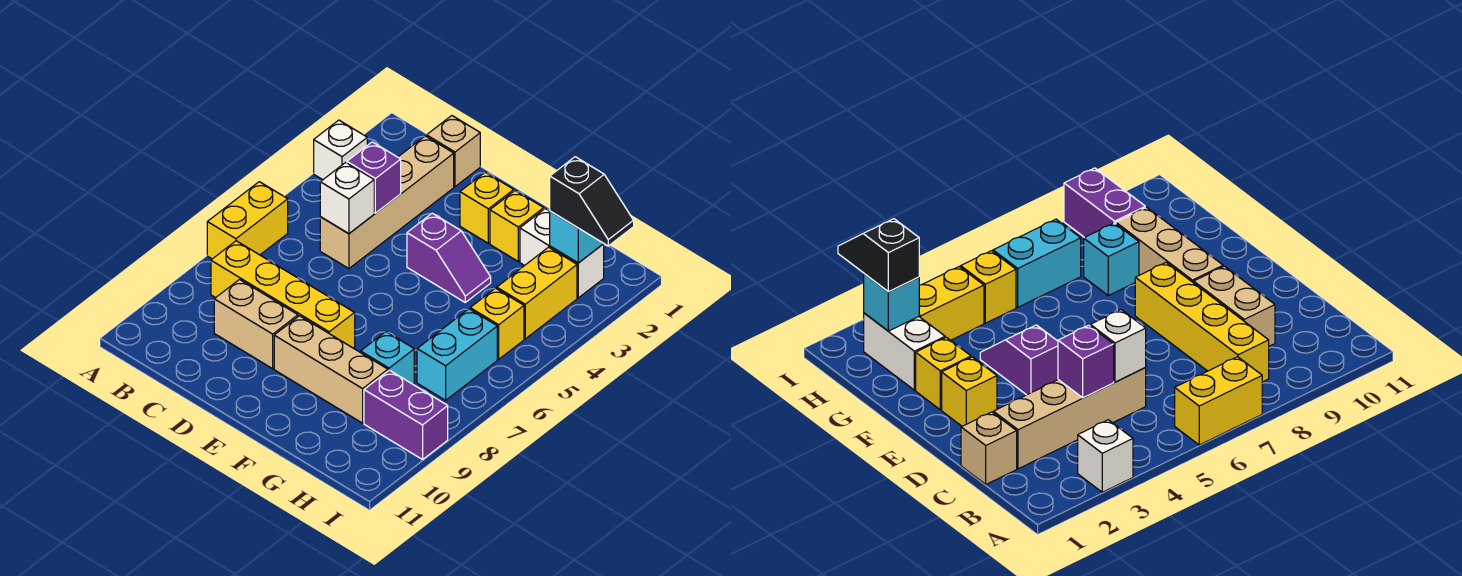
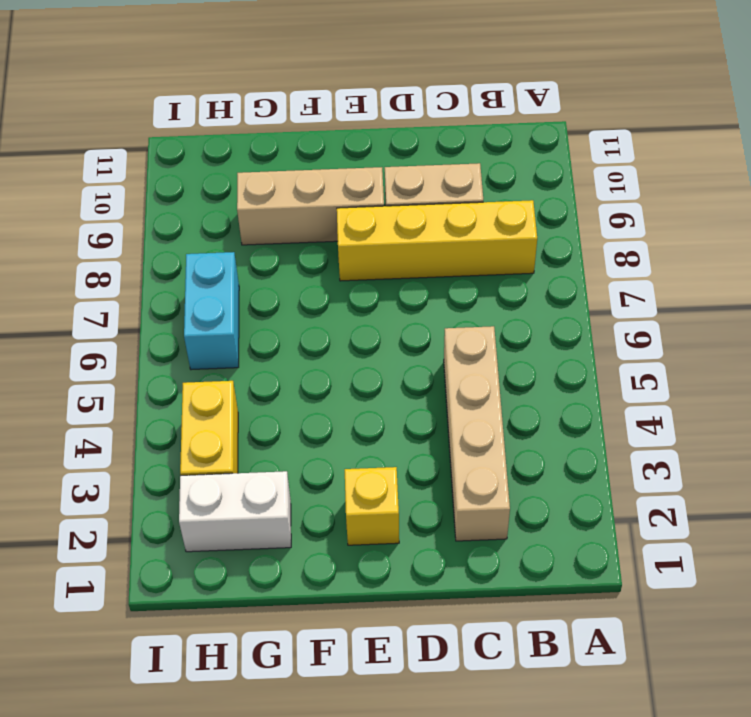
none -> white brick A3 level 1
none -> yellow brick A6:A7 level 1
none -> tan brick C1 level 1

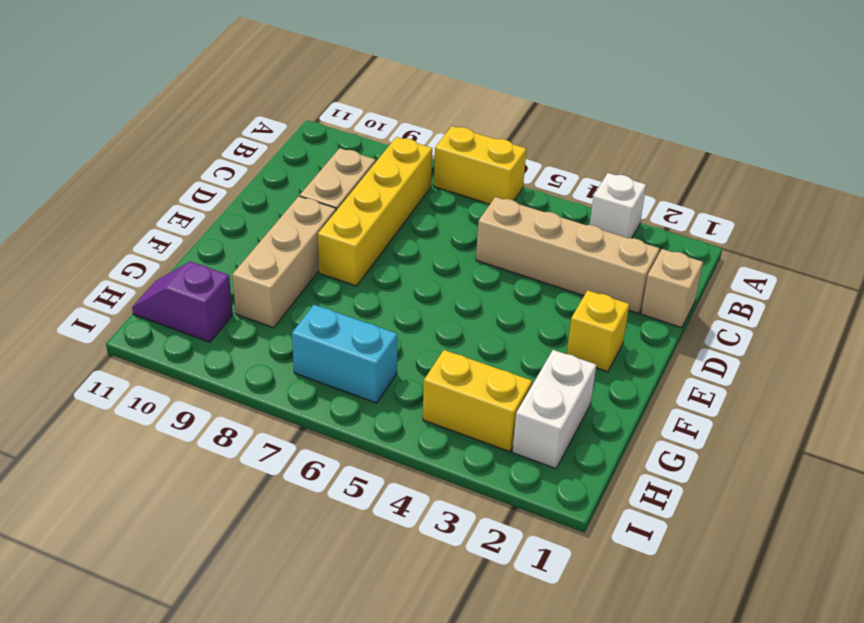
purple slope H10:H11 level 1 top 10 -> purple slope E4:F4 level 1 top E
none -> yellow brick F2 level 1
none -> cyan brick G8 level 1
none -> yellow brick H5 level 1

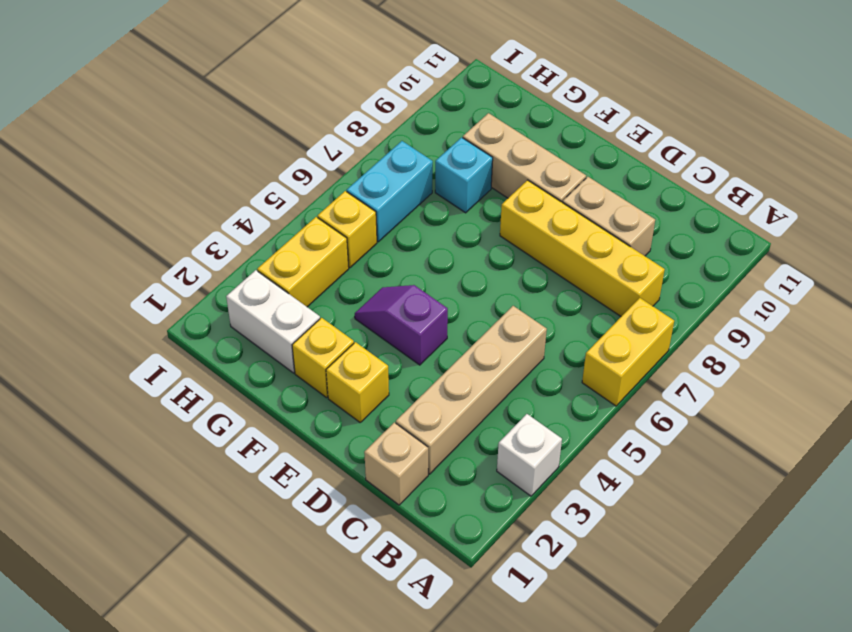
none -> purple brick H9:I9 level 1
none -> purple brick C4 level 2
none -> white brick C5 level 2

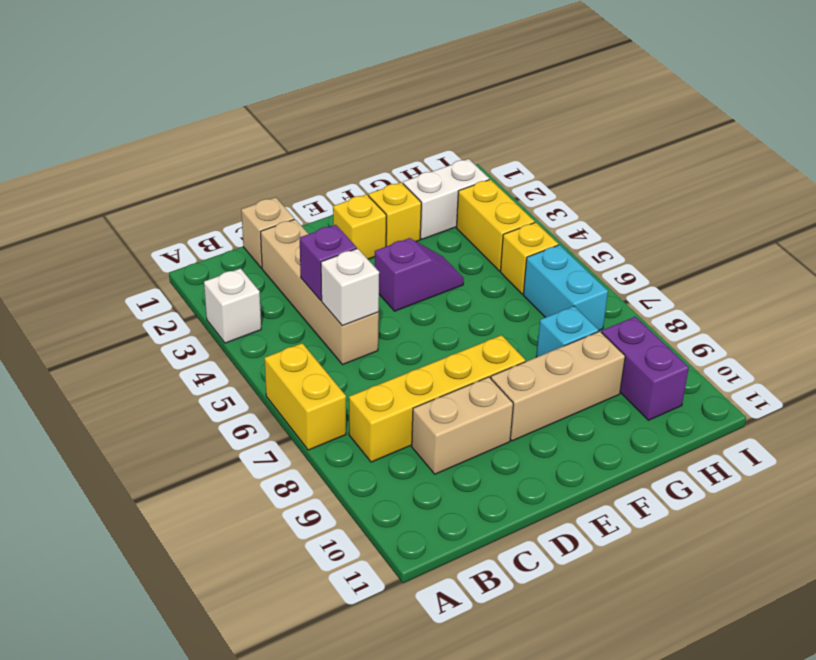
purple brick H9:H10 level 1 -> purple brick H9:I9 level 1
none -> cyan brick H2 level 2
none -> black slope H2:I2 level 3 top H

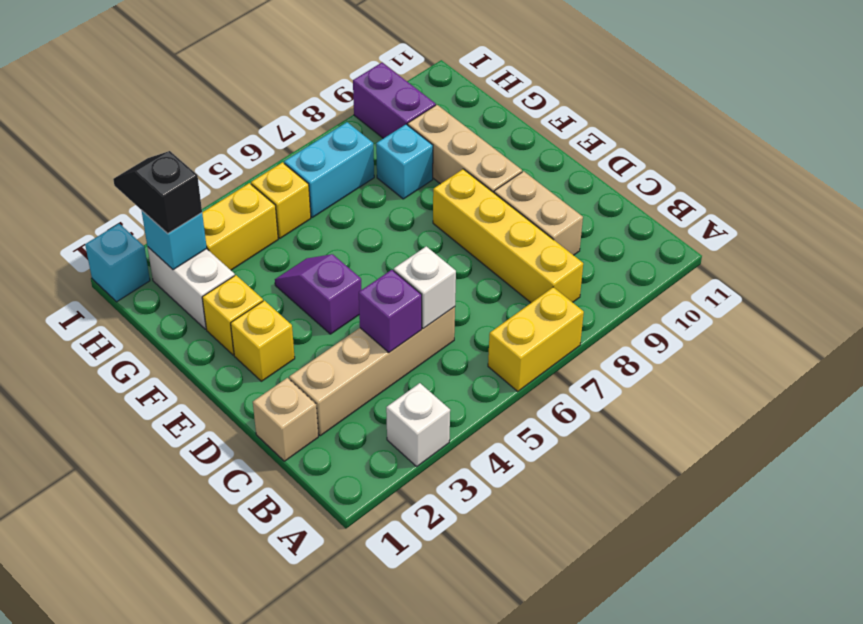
cyan brick I1 level 1 -> none

